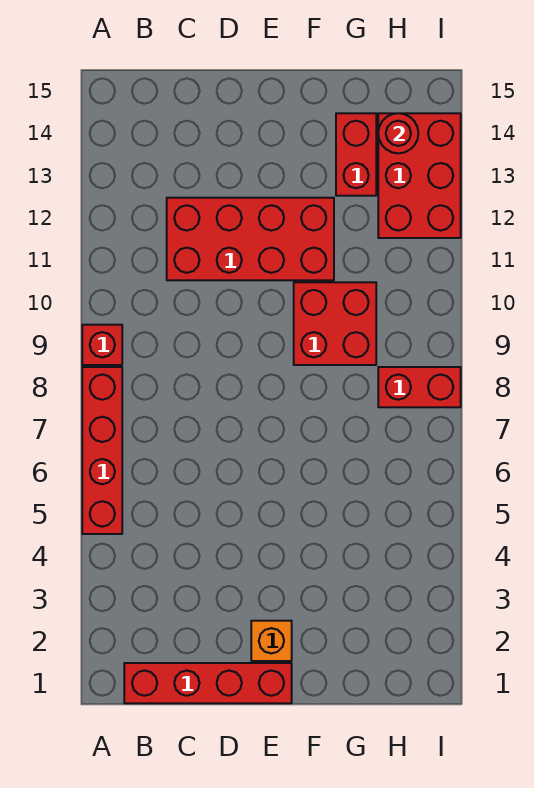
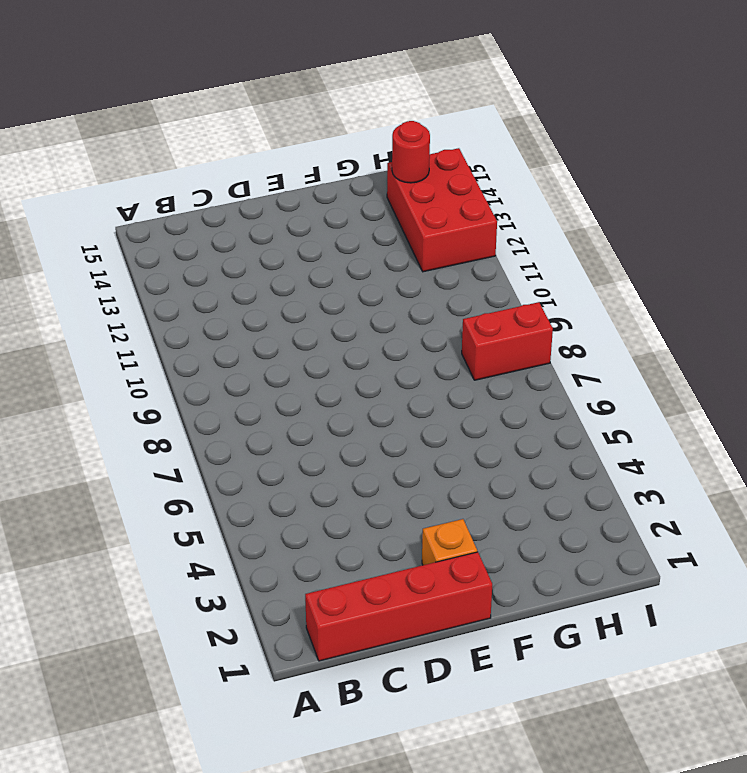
none -> red brick A5:A8 level 1
none -> red brick A9 level 1

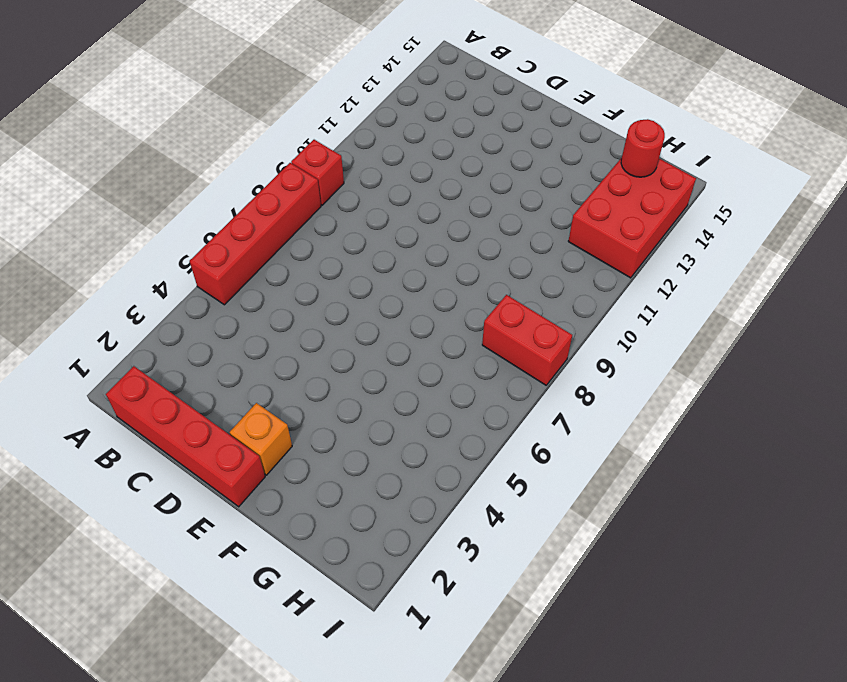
none -> red brick C11:F12 level 1
none -> red brick F9:G10 level 1

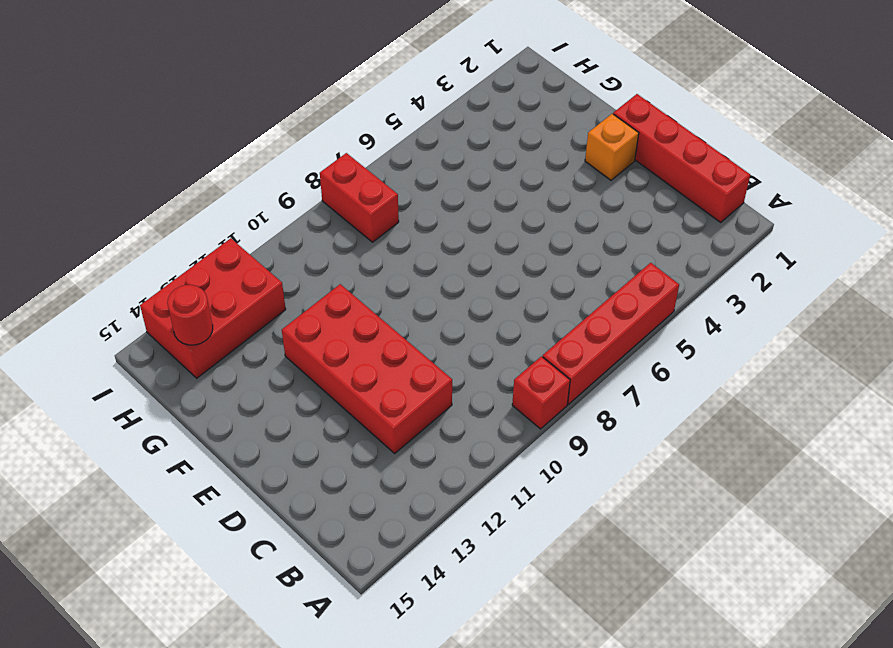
none -> red brick F9:G10 level 1
none -> red brick G13:G14 level 1

